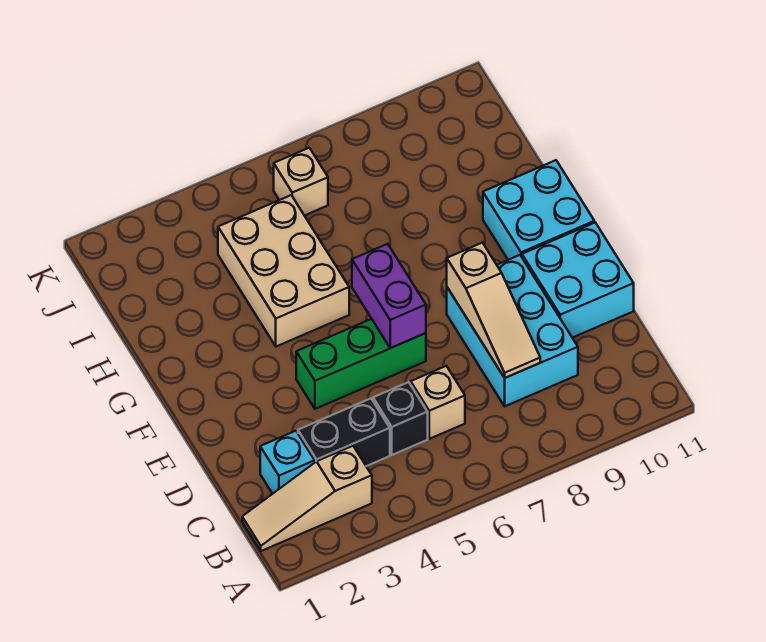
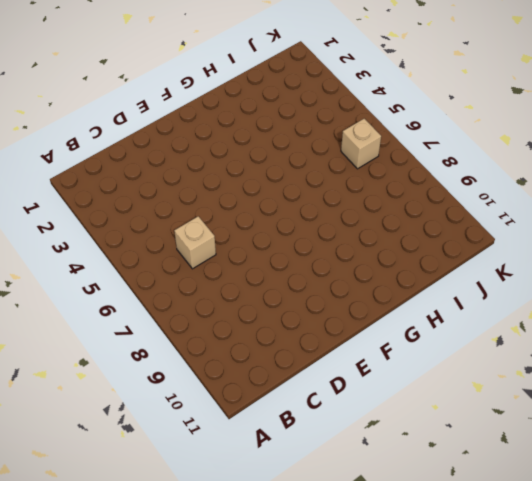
none -> tan slope B1:B3 level 1 top 3
none -> cyan brick C2 level 1
none -> black brick C3:C4 level 1

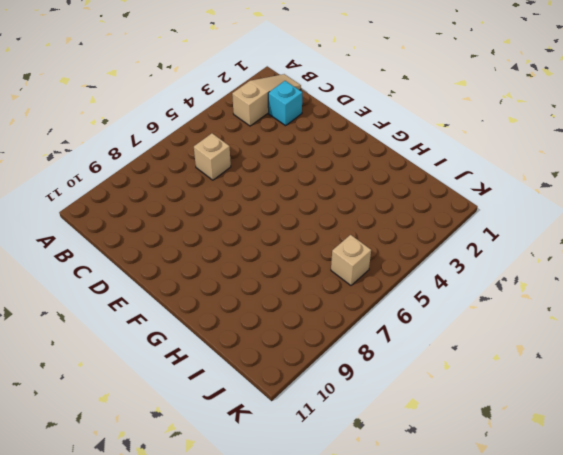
none -> black brick C3:C4 level 1
none -> black brick C5 level 1
none -> cyan brick C8:E9 level 1

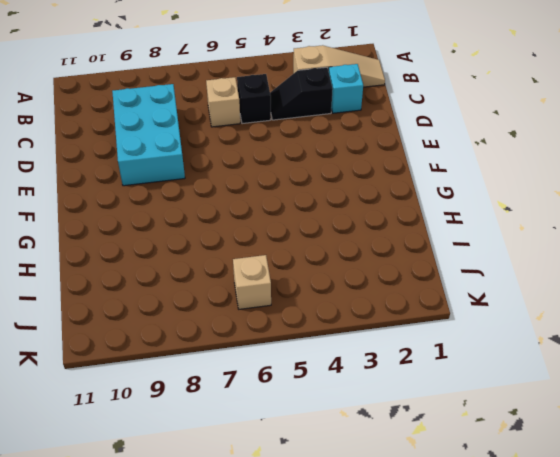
black slope C3:C4 level 1 top 3 -> black brick C3:C4 level 1
none -> cyan brick D10:E11 level 1
none -> green brick E4:E6 level 1
none -> cyan brick F10:G11 level 1

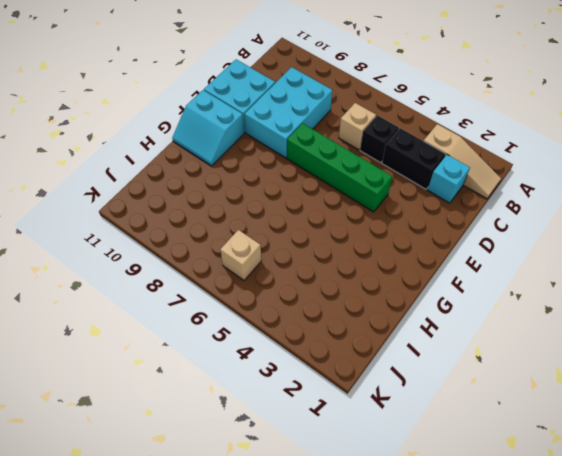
green brick E4:E7 level 1 -> green brick E4:E6 level 1
cyan slope F10:G11 level 1 top F -> cyan brick F10:G11 level 1
none -> tan brick G4:I5 level 1
none -> tan slope C8:E8 level 2 top E
none -> purple brick E6:F6 level 2

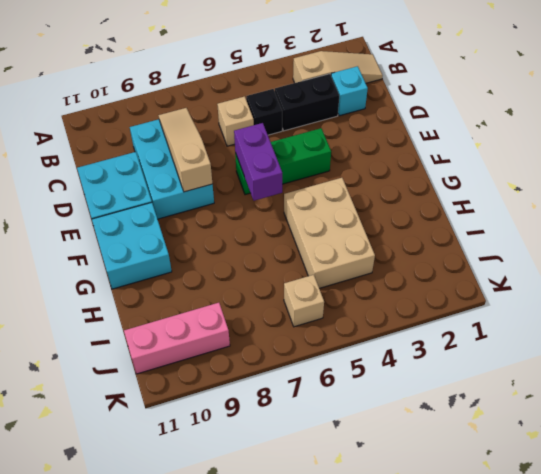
pink brick J9:J11 level 1 -> none

